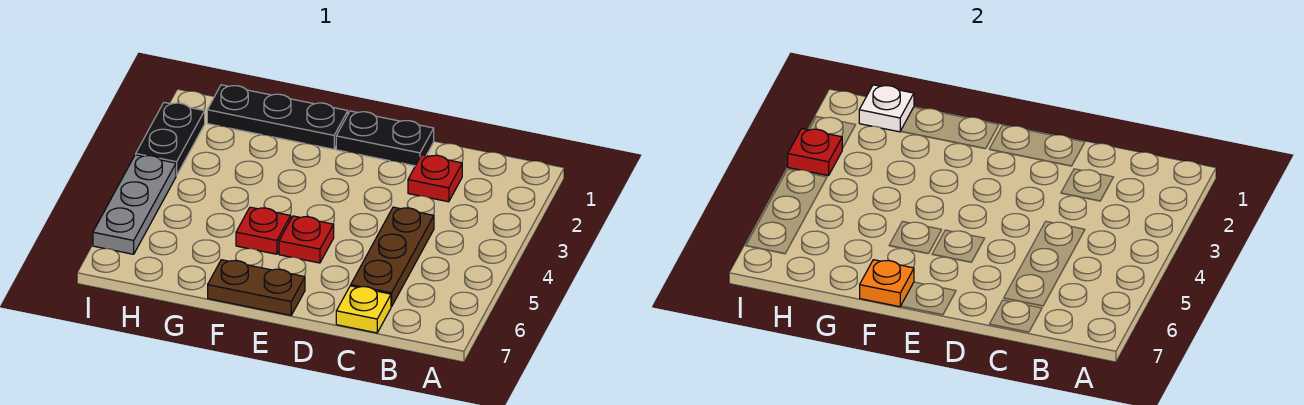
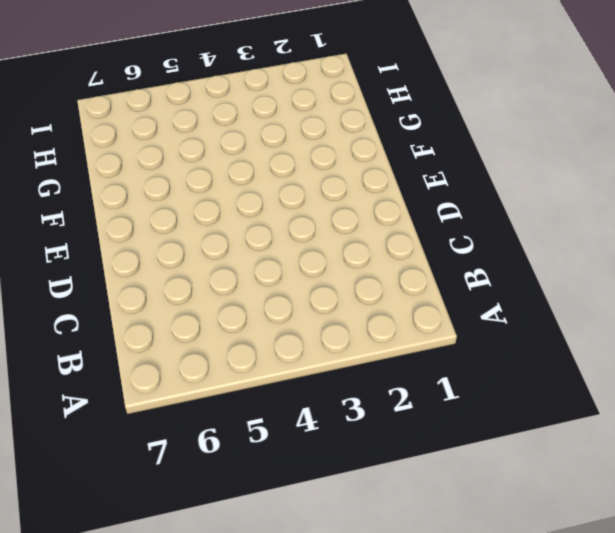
none -> red plate C2 level 1
none -> brown plate C4:C6 level 1
none -> yellow plate C7 level 1

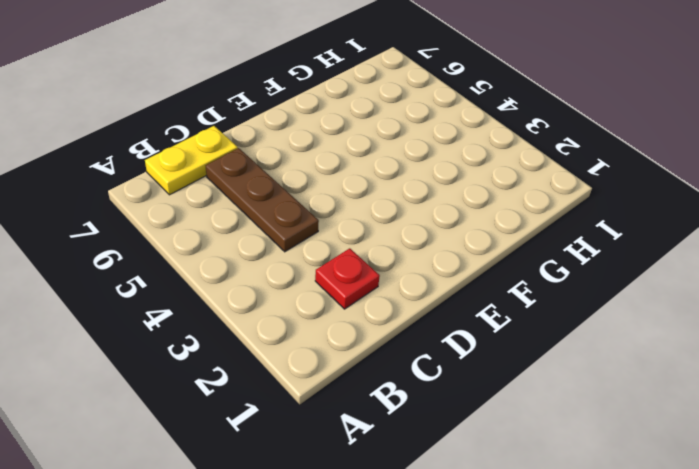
yellow plate B7:C7 level 1 -> yellow plate C7 level 1
none -> black plate D1:E1 level 1
none -> red plate E5 level 1
none -> brown plate E7:F7 level 1

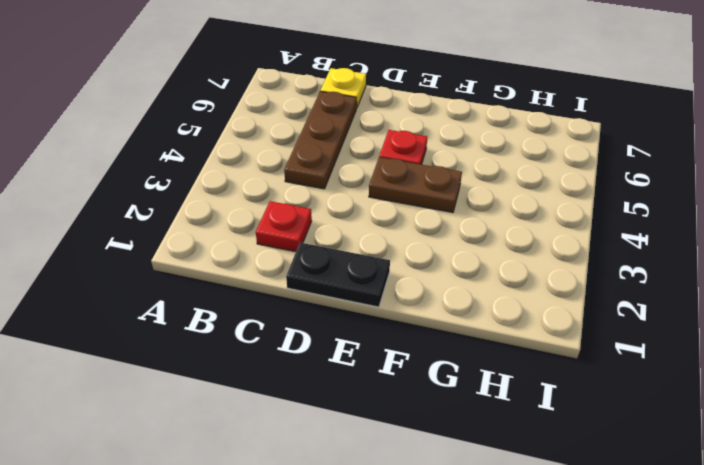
brown plate E4:F4 level 1 -> brown plate E7:F7 level 1
none -> black plate F1:H1 level 1
none -> red plate F5 level 1
none -> black plate I2:I3 level 1

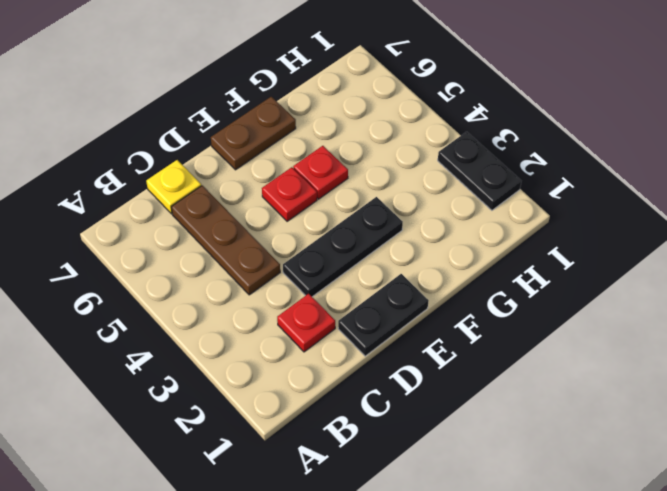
black plate D3:F3 level 1 -> black plate F1:H1 level 1
none -> grey plate I4:I6 level 1
none -> orange plate F7 level 2
none -> white plate H1 level 2

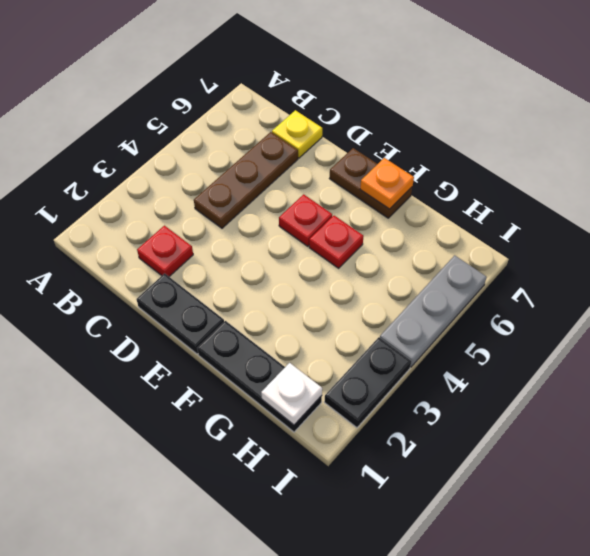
none -> red plate I3 level 2

